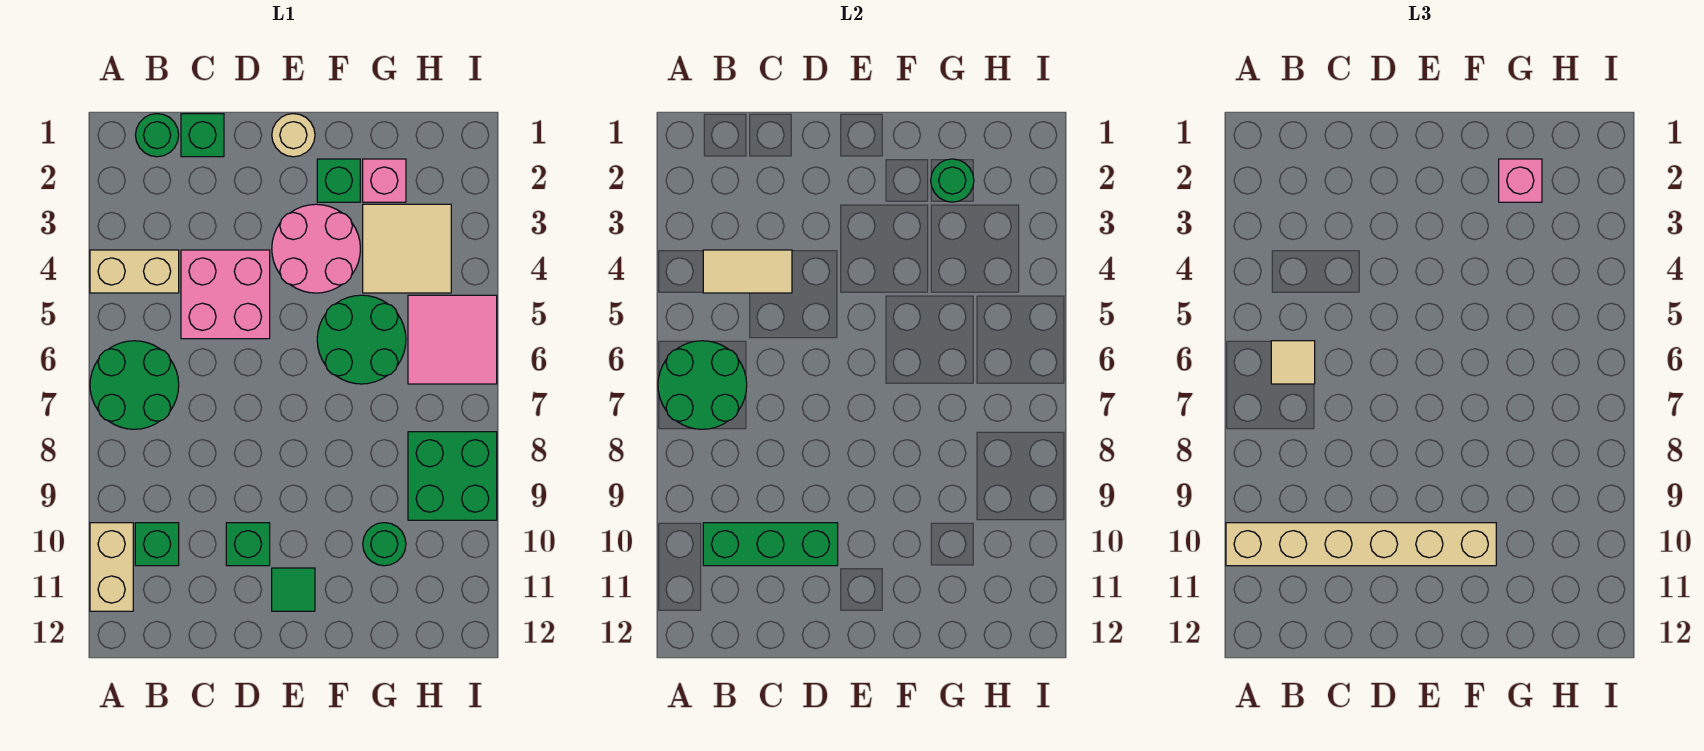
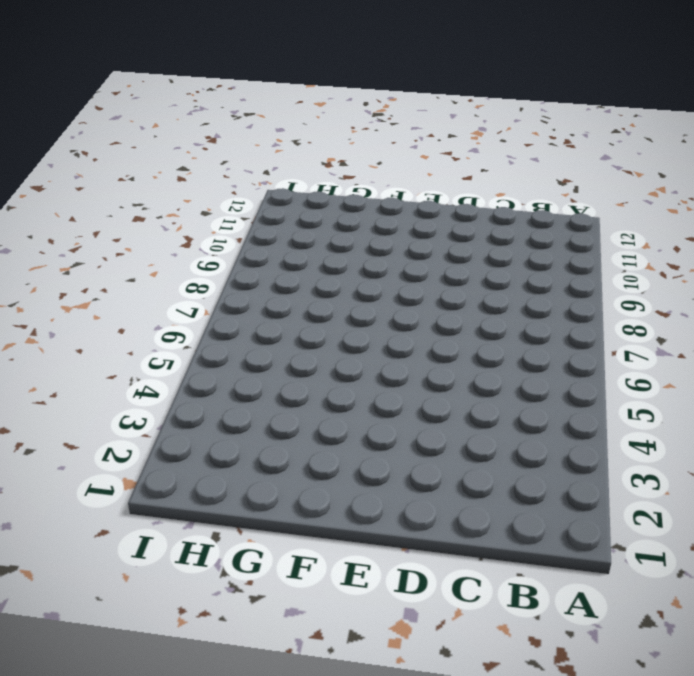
none -> tan brick A4:B4 level 1
none -> green round brick A6:B7 level 1
none -> tan brick A10:A11 level 1

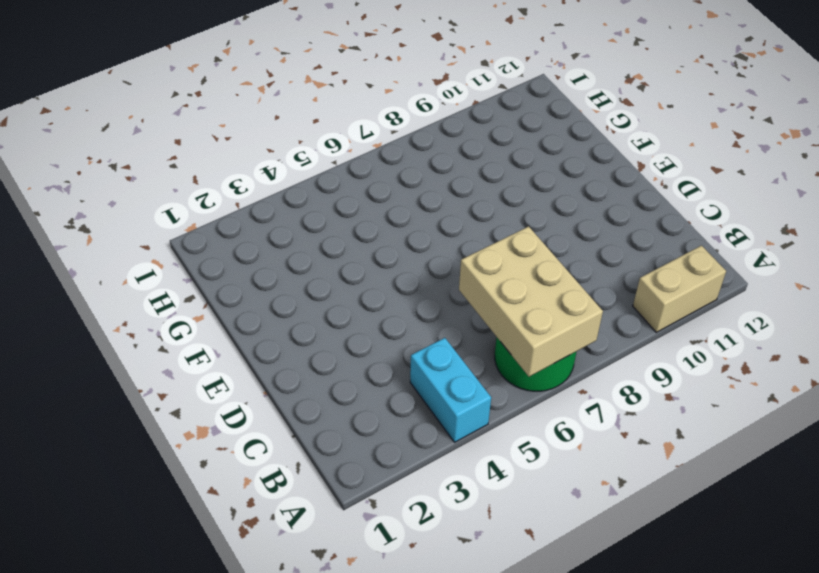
cyan brick A4:B4 level 1 -> tan brick A4:B4 level 1
tan brick A6:C7 level 2 -> green round brick A6:B7 level 2
none -> green round brick B1 level 1
none -> green brick B10 level 1
none -> green brick C1 level 1

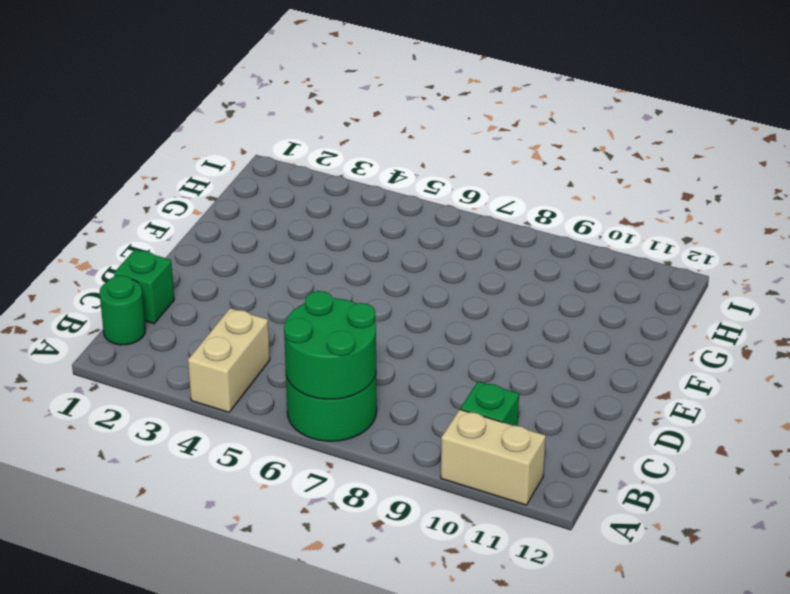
none -> pink brick C4:D5 level 1
none -> green brick D10 level 1
none -> tan round brick E1 level 1

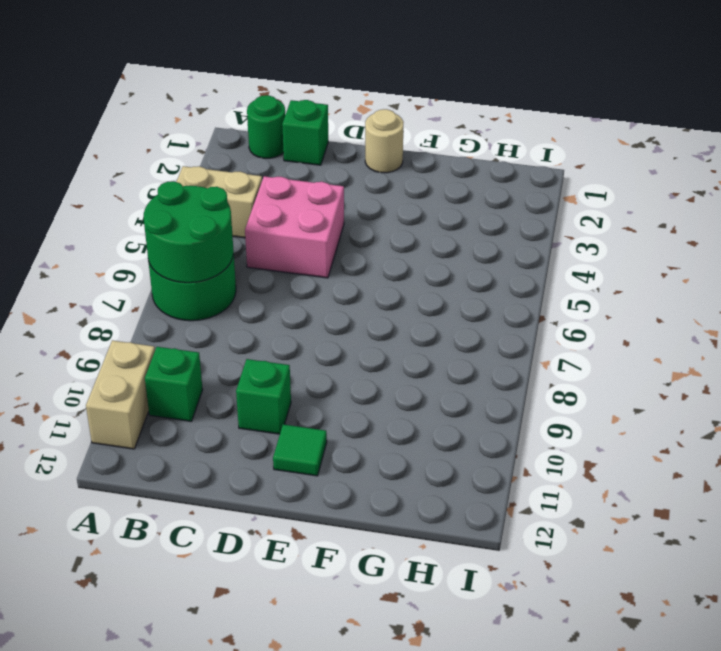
none -> pink round brick E3:F4 level 1
none -> green brick F2 level 1
none -> green round brick F5:G6 level 1

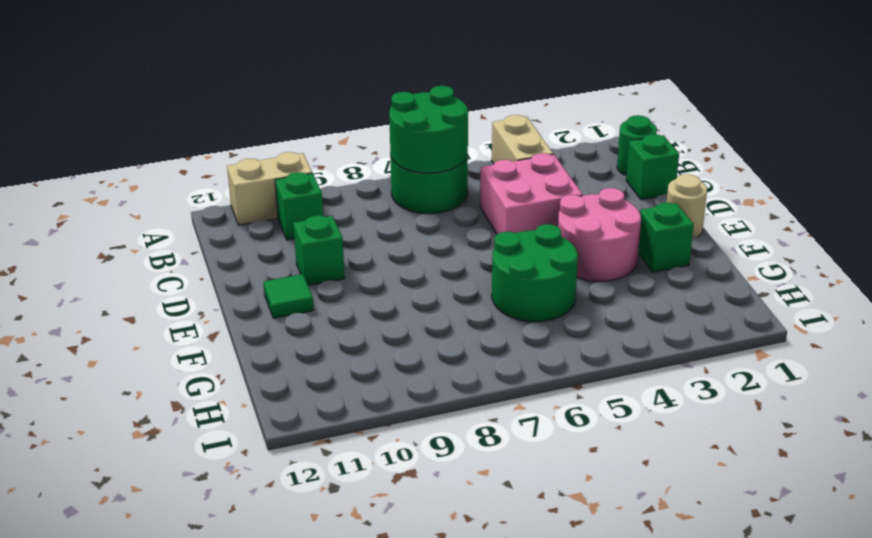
none -> pink brick G2 level 1
none -> tan tile G3:H4 level 1
none -> green round brick G10 level 1

